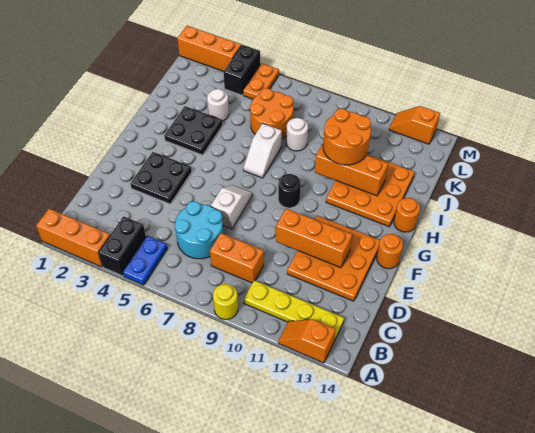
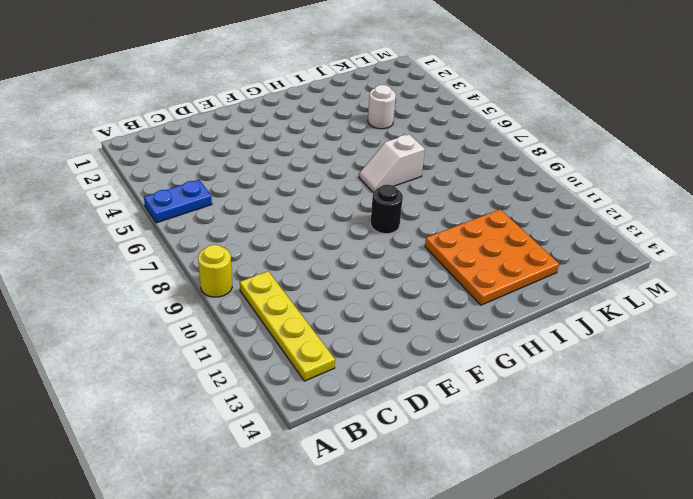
none -> orange brick A1:A3 level 1
none -> black brick A4:B4 level 1
none -> orange slope A12:A13 level 1 top 13

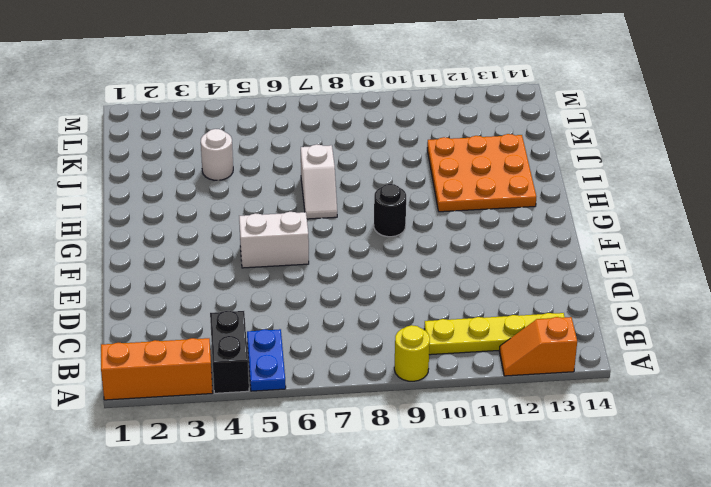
white brick F5:F6 level 1 -> none
none -> cyan round brick C6:D7 level 1
none -> orange brick C8:C9 level 1
none -> orange plate D11:F13 level 1

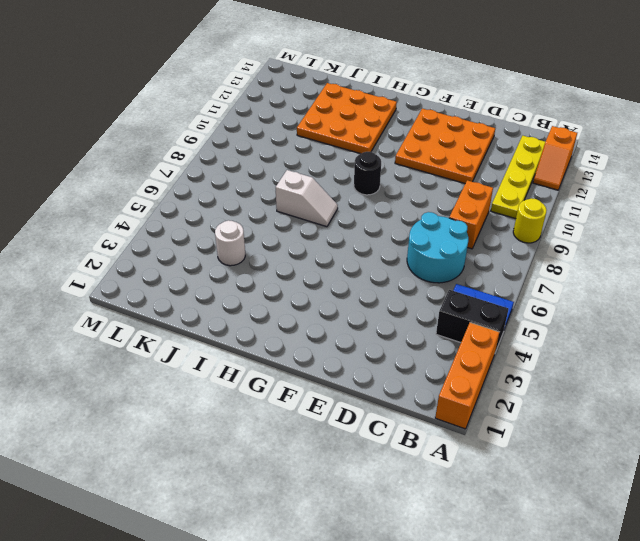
none -> black plate E3:F4 level 1
none -> white slope E7:F7 level 1 top E
none -> orange round brick F14 level 1

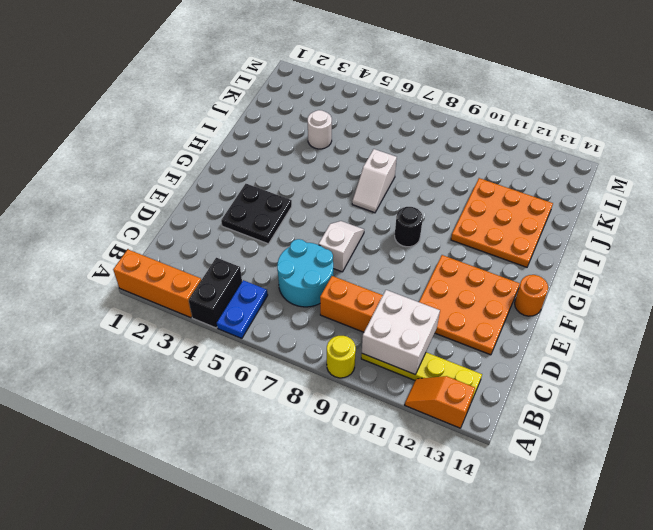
white brick B10:C11 level 2 -> none
none -> black plate H3:I4 level 1
none -> orange round brick H14 level 1
none -> orange round brick J6:K7 level 1

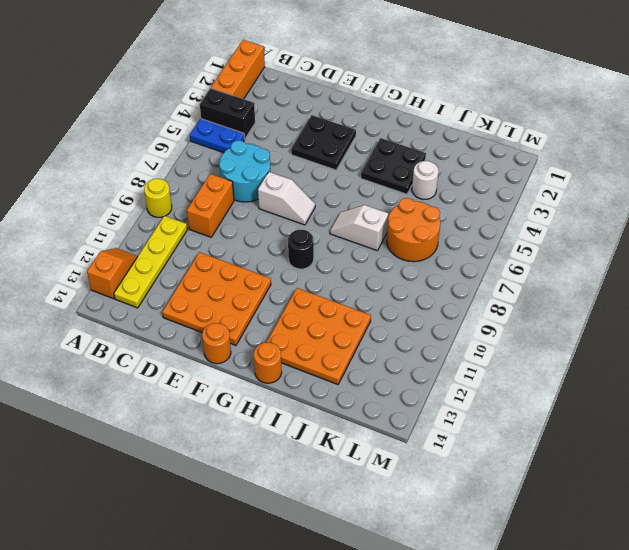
none -> white round brick J8 level 1
none -> black brick L4:M4 level 1
none -> orange plate L5:M5 level 1

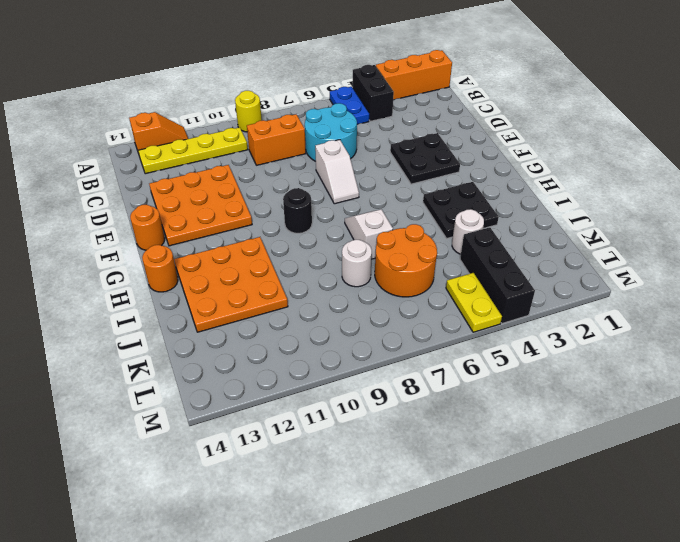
black brick K4:M4 level 1 -> black brick L4:M4 level 1
yellow plate L5:M5 level 1 -> orange plate L5:M5 level 1
none -> orange brick M1:M3 level 1
none -> orange slope M12:M13 level 1 top 13
none -> orange brick E10:E12 level 2

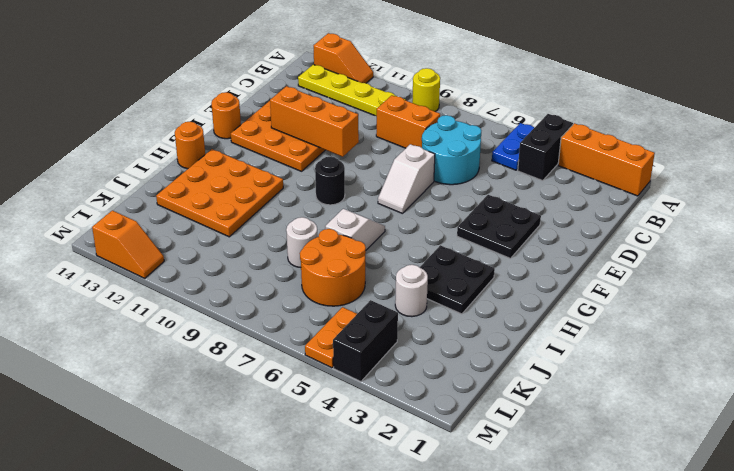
none -> orange brick M1:M3 level 1
none -> orange brick I10:I12 level 2
none -> orange round brick I10:J11 level 3

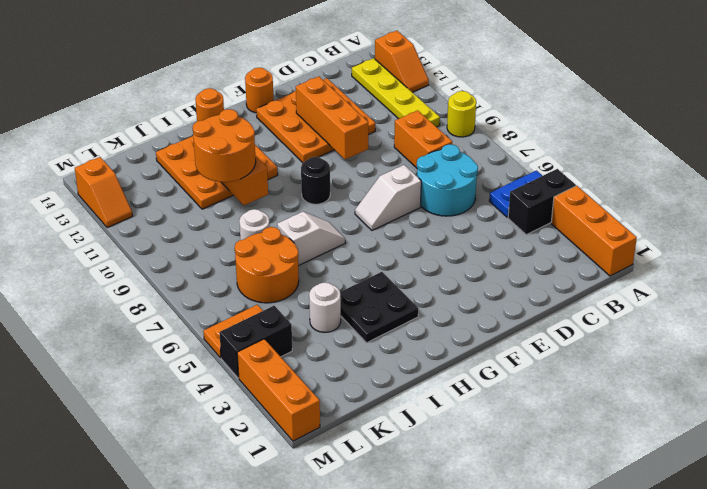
none -> black plate E3:F4 level 1

